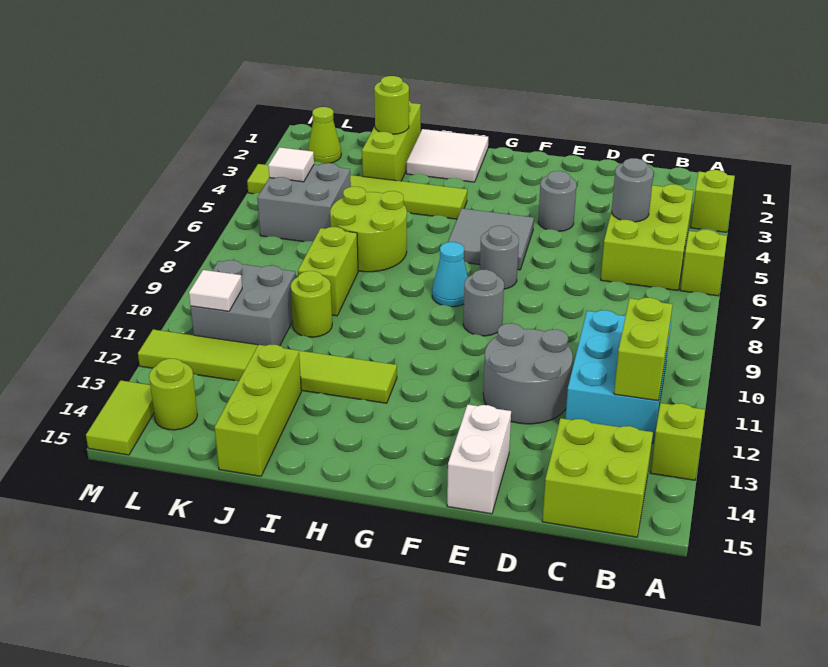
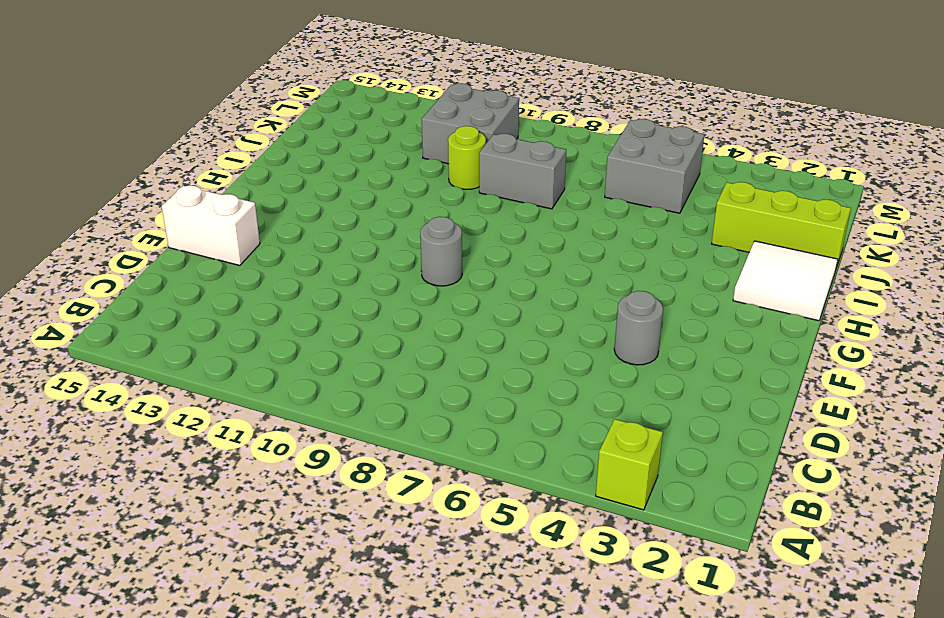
grey brick J8:J9 level 1 -> lime brick J8:J9 level 1
none -> lime brick A6 level 1
none -> lime brick A13 level 1
none -> lime brick B4:C6 level 1
none -> cyan brick B10:C12 level 1

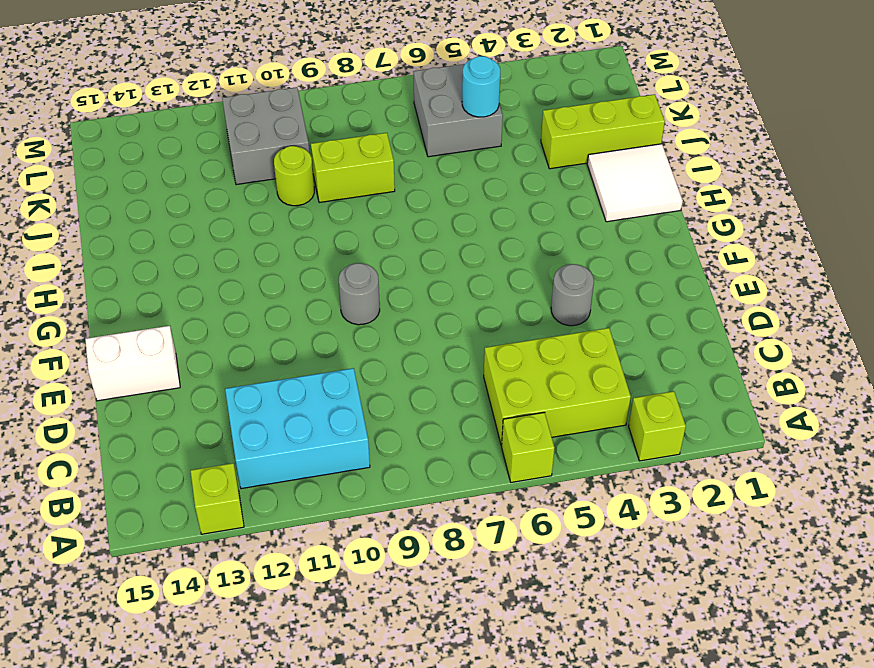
cyan round brick K5 level 2 -> none
none -> lime brick B14:C15 level 1
none -> grey round brick D11:E12 level 1
none -> grey tile F5:G6 level 1
none -> grey round brick F7 level 1

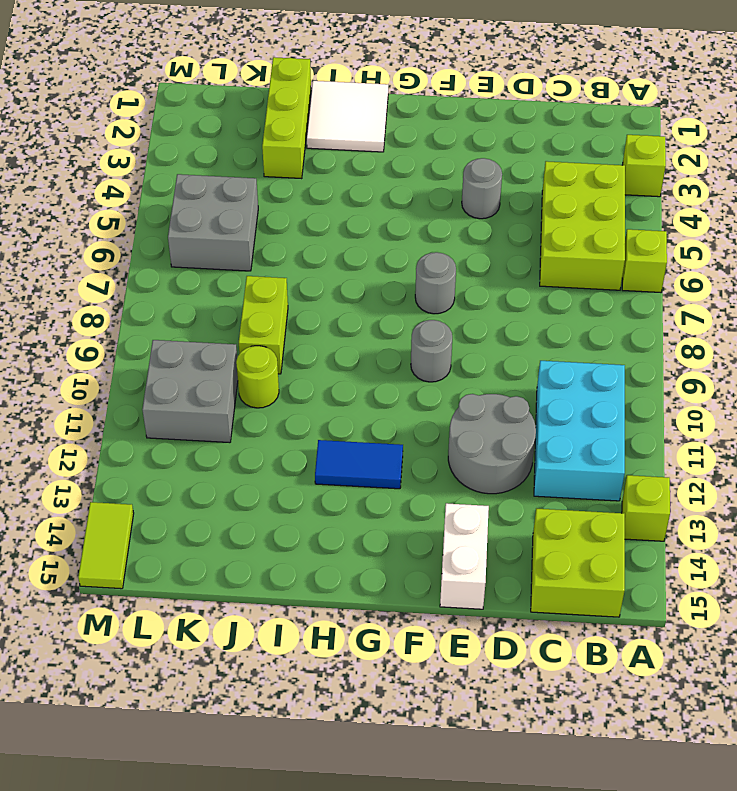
blue tile G12:H12 level 1 -> lime tile H12:M12 level 1
none -> grey tile F5:G6 level 1
none -> cyan cone G8 level 1
none -> lime tile H4:M4 level 1
none -> lime round brick I6:J7 level 1

